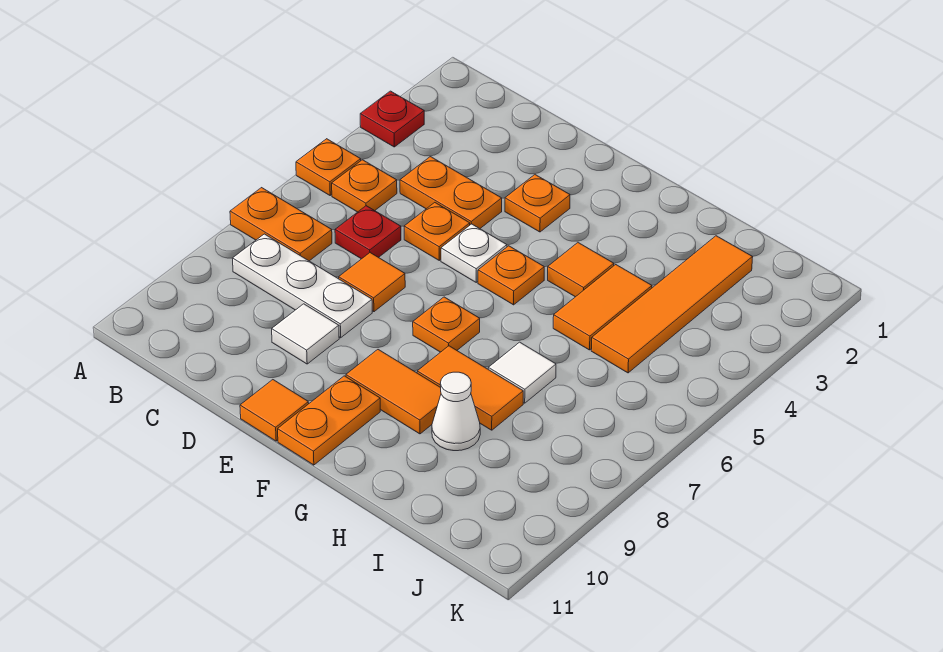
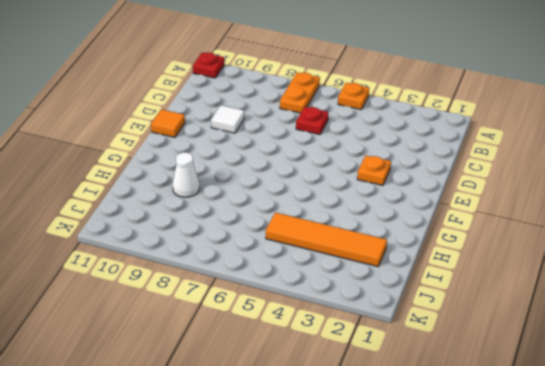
red plate A11 level 1 -> red plate A3 level 1
none -> orange plate B5 level 1
none -> white plate B8:D8 level 1
none -> orange plate C4:D4 level 1

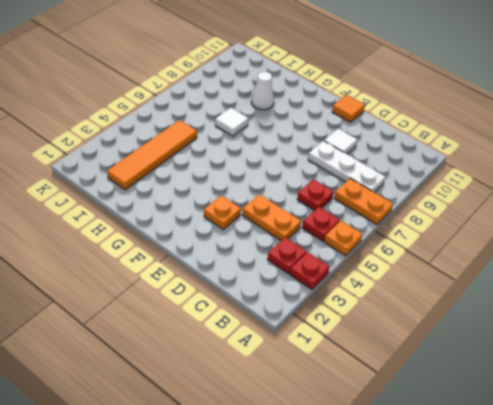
red plate B3 level 1 -> none
red plate B5 level 1 -> orange plate B5 level 1
none -> orange plate D5 level 1
none -> orange tile D7 level 1
none -> white plate E5 level 1

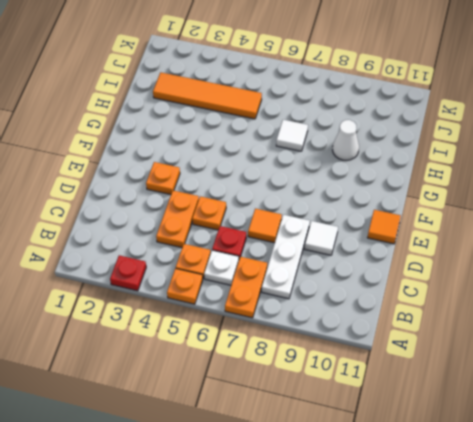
white plate B6 level 1 -> white plate E5 level 1
none -> orange plate F5 level 1
none -> orange plate F7 level 1
none -> orange tile F9:G9 level 1

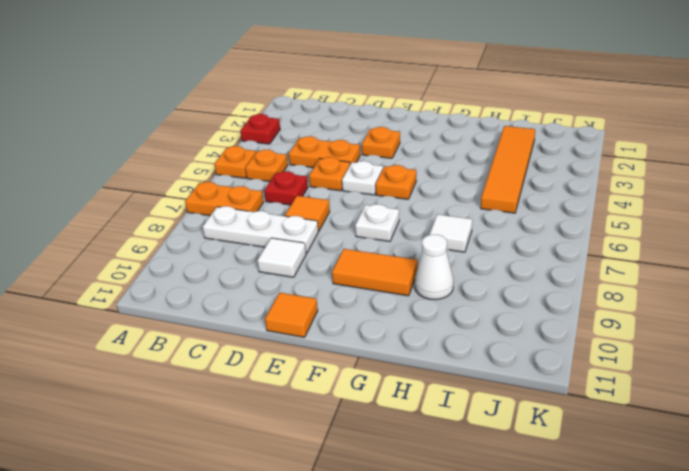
white plate F7 level 1 -> orange plate F7 level 1
none -> orange plate F10:F11 level 1
none -> orange tile G4 level 1
none -> orange tile G8:H8 level 1

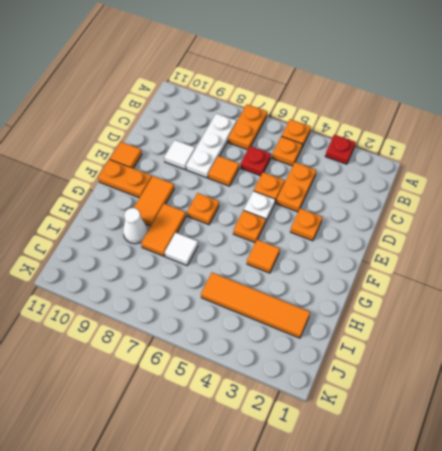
none -> orange tile H4:H5 level 1

